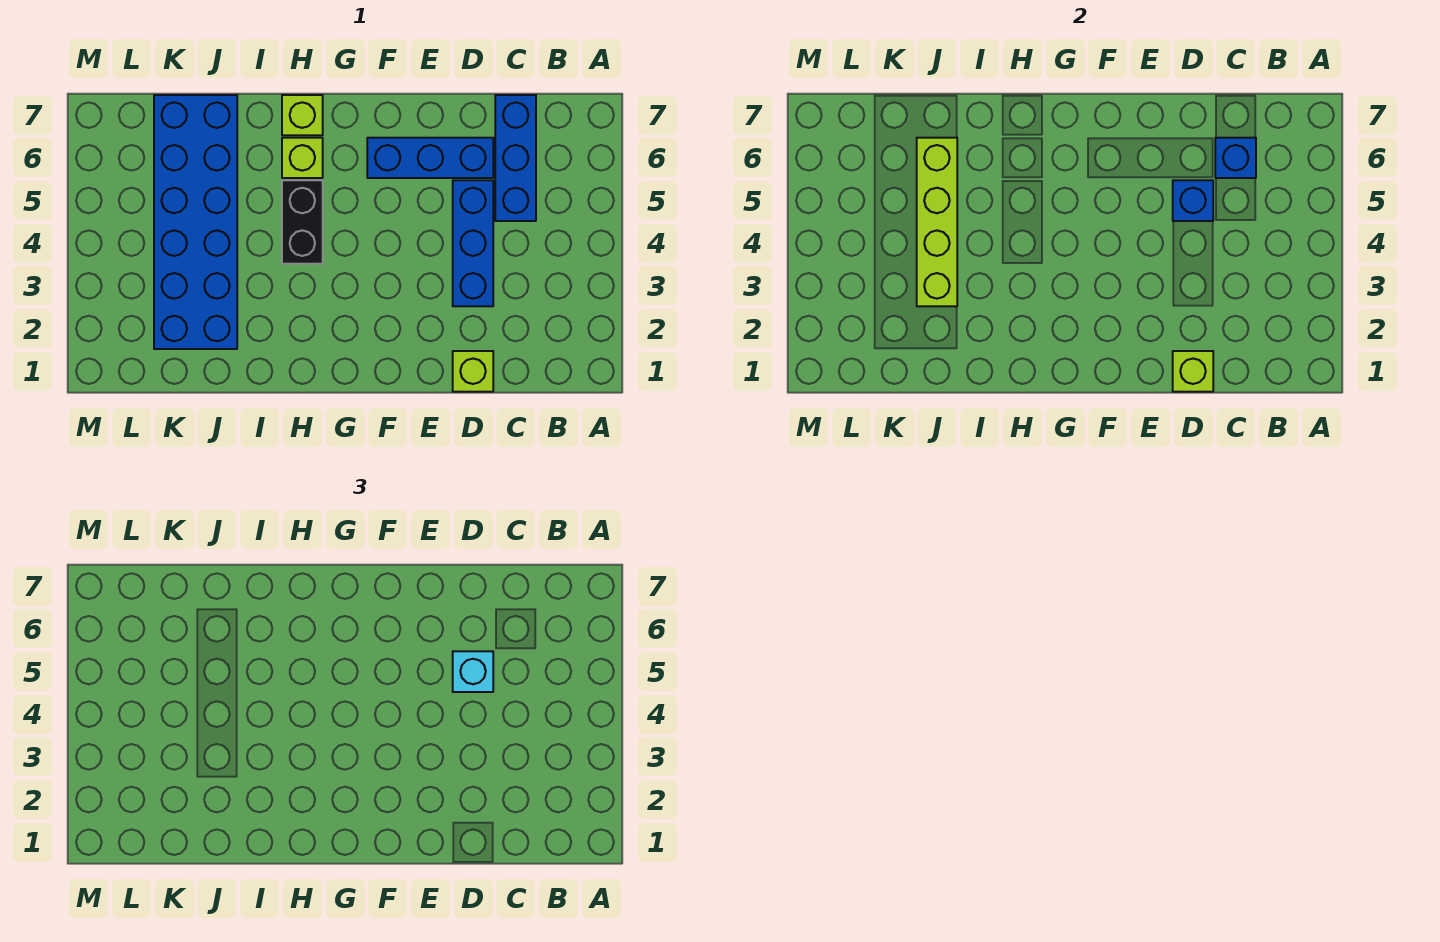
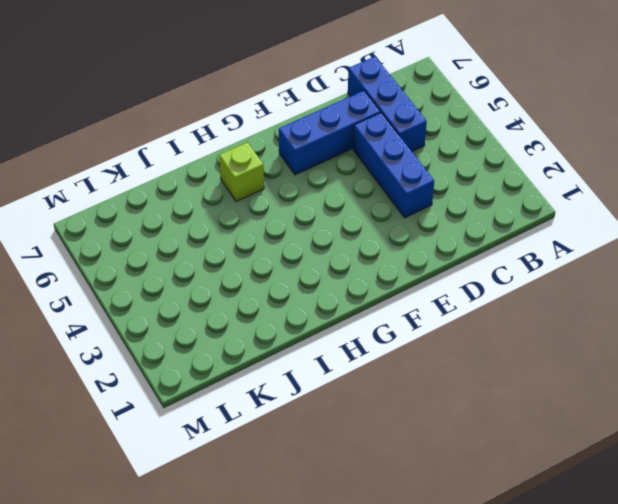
none -> lime brick D1 level 1
none -> black brick H4:H5 level 1
none -> lime brick H7 level 1

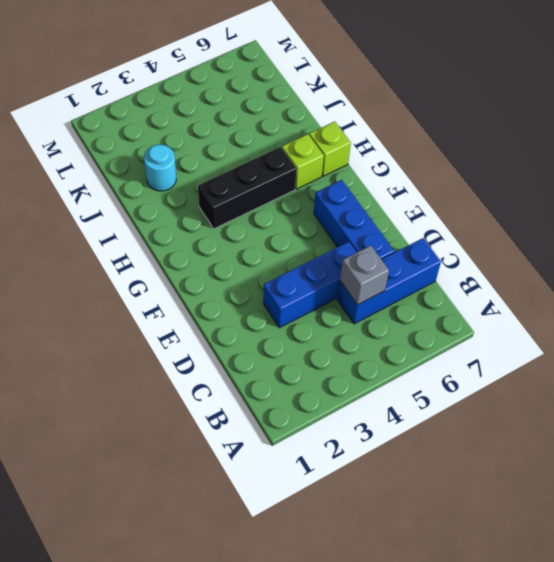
grey brick C5 level 2 -> none
black brick H3:H5 level 1 -> black brick H4:H5 level 1
cyan round brick J2 level 1 -> blue brick J2:K7 level 1
none -> lime brick D1 level 1
none -> blue brick C6 level 2
none -> lime brick D1 level 2

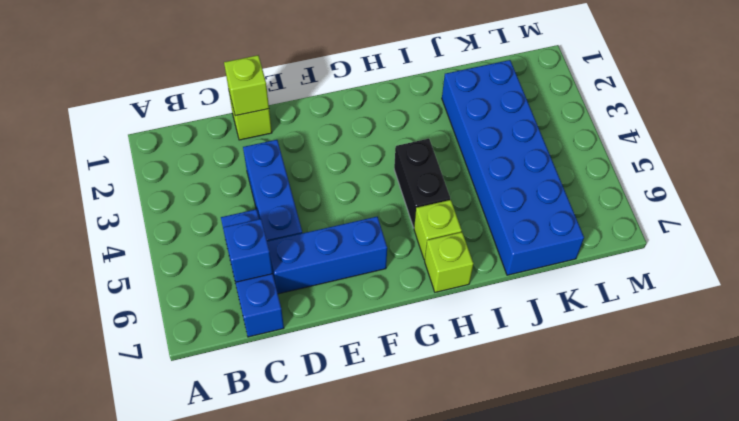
none -> blue brick D5 level 2
none -> lime brick J3:J6 level 2
none -> cyan brick D5 level 3

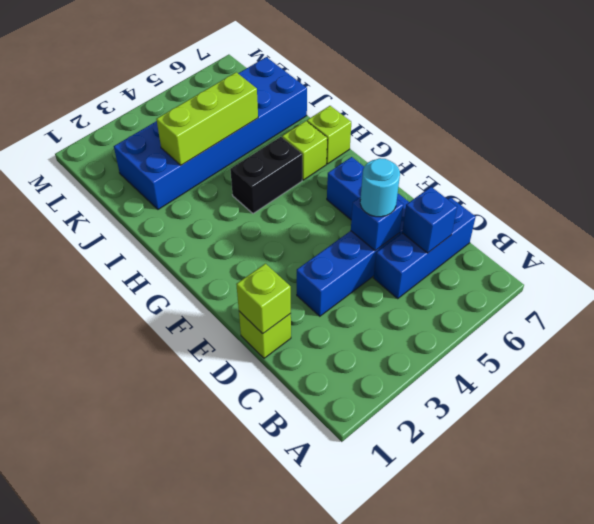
cyan round brick D5 level 3 -> cyan brick D5 level 3
lime brick J3:J5 level 2 -> lime brick J3:J6 level 2

